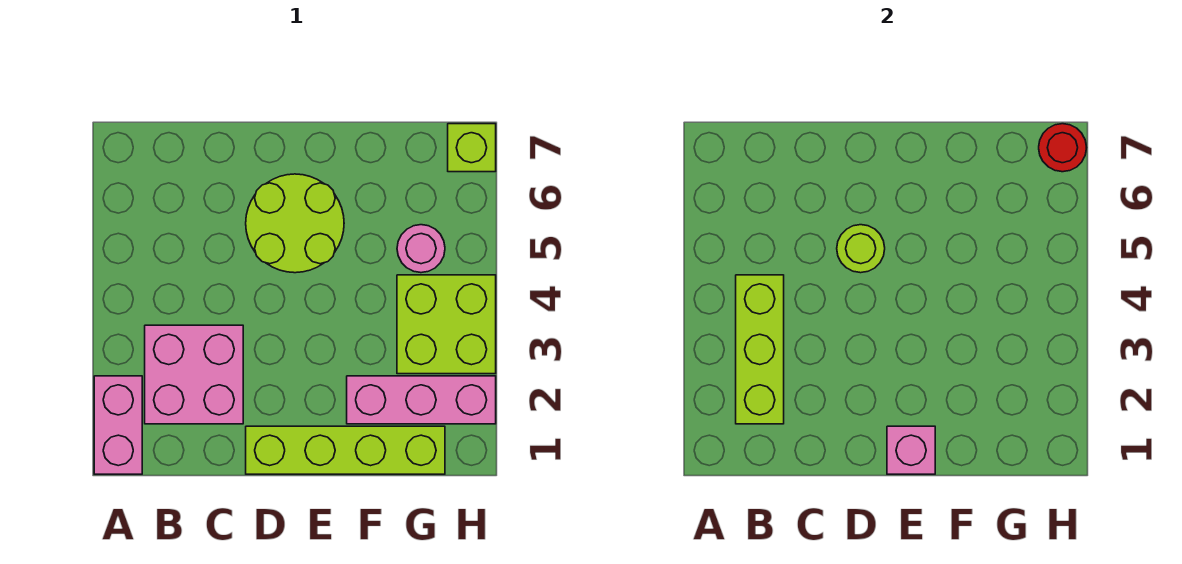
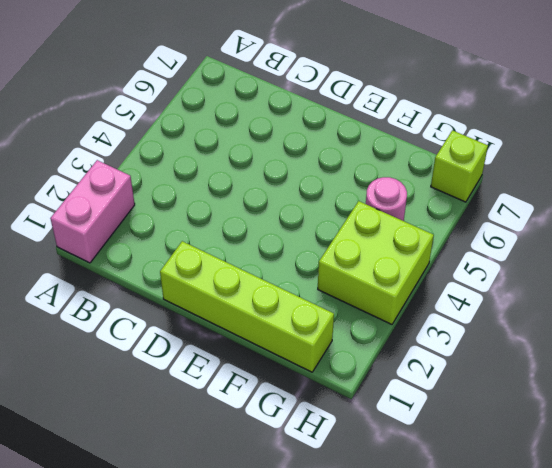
none -> pink brick B2:C3 level 1
none -> lime round brick D5:E6 level 1
none -> pink brick F2:H2 level 1

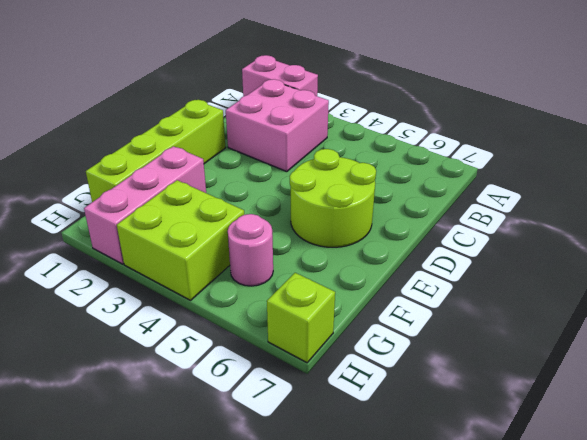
none -> lime brick B2:B4 level 2
none -> lime round brick D5 level 2
none -> pink brick E1 level 2

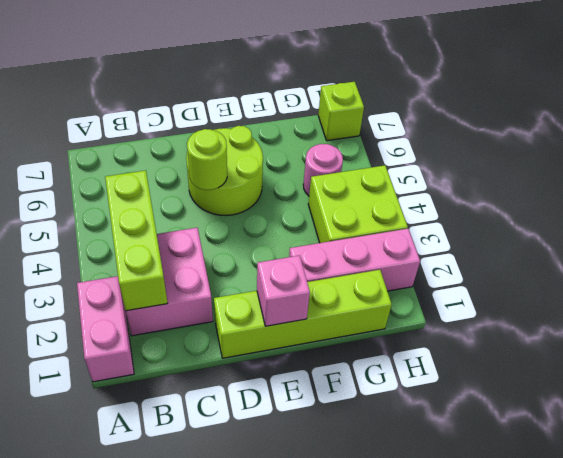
none -> red round brick H7 level 2

